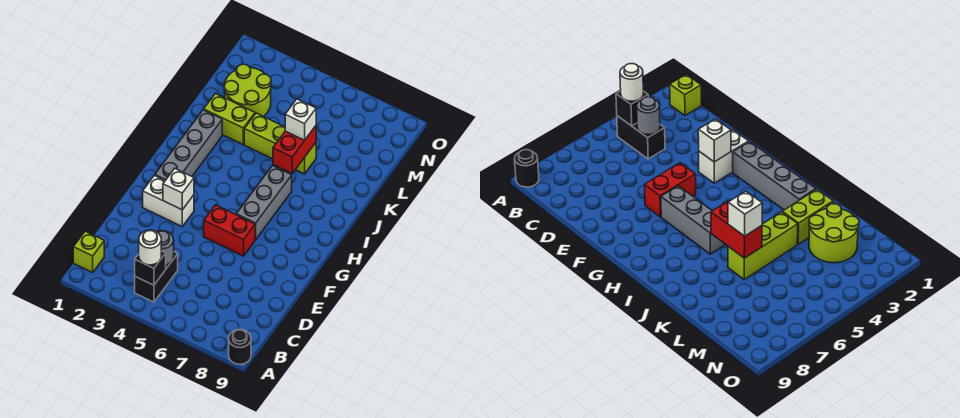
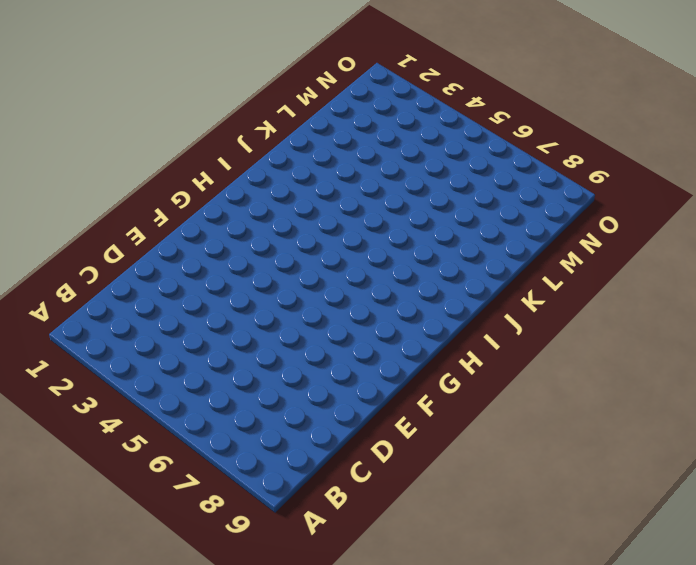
none -> black round brick A9 level 1
none -> lime brick B1 level 1
none -> black brick B4:C4 level 1

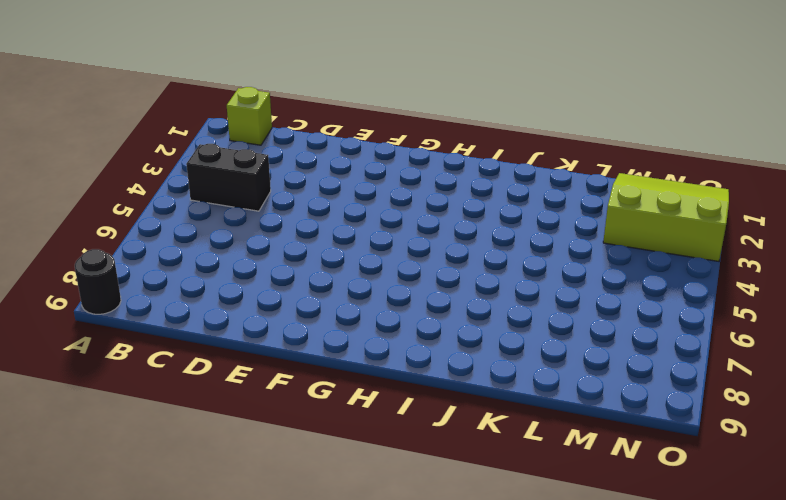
lime slope M1:O3 level 1 top 3 -> lime round brick L2:M3 level 1
none -> white brick F2:F3 level 1
none -> red brick F5:F6 level 1
none -> grey brick G2:J2 level 1

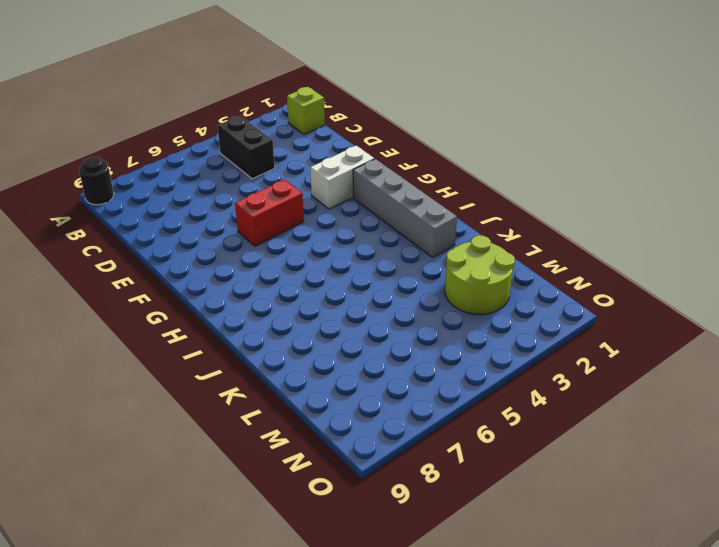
none -> grey brick G6:I6 level 1
none -> lime brick K2:K3 level 1
none -> lime brick K4:K6 level 1

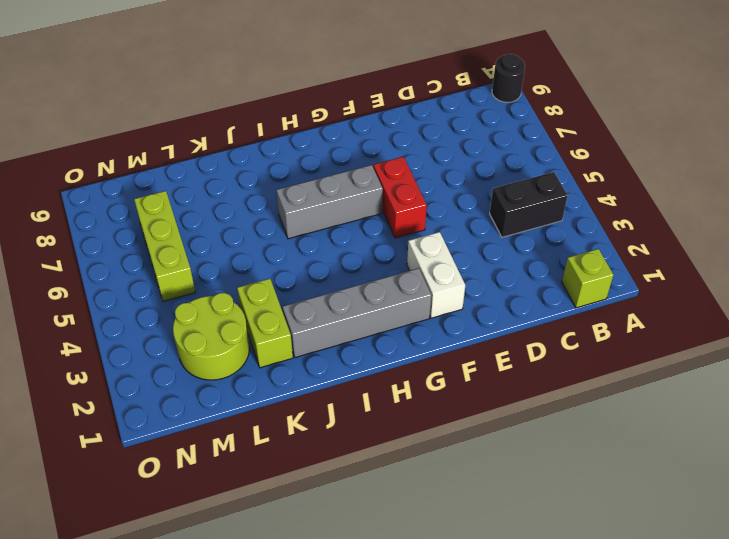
lime brick M5:M7 level 1 -> lime brick K4:K6 level 1
none -> black brick B4 level 2
none -> grey round brick C4 level 2
none -> white brick F3 level 2

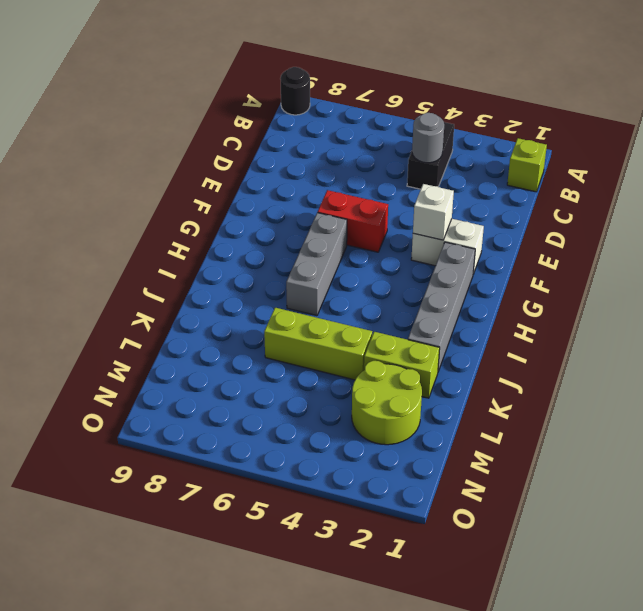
none -> black brick B4 level 2
none -> red brick J6:K6 level 2
none -> white round brick B4 level 3

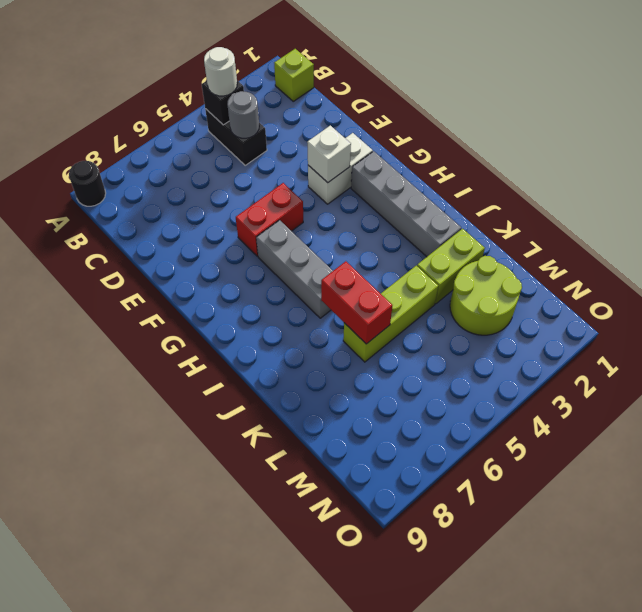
none -> white brick K6 level 3

